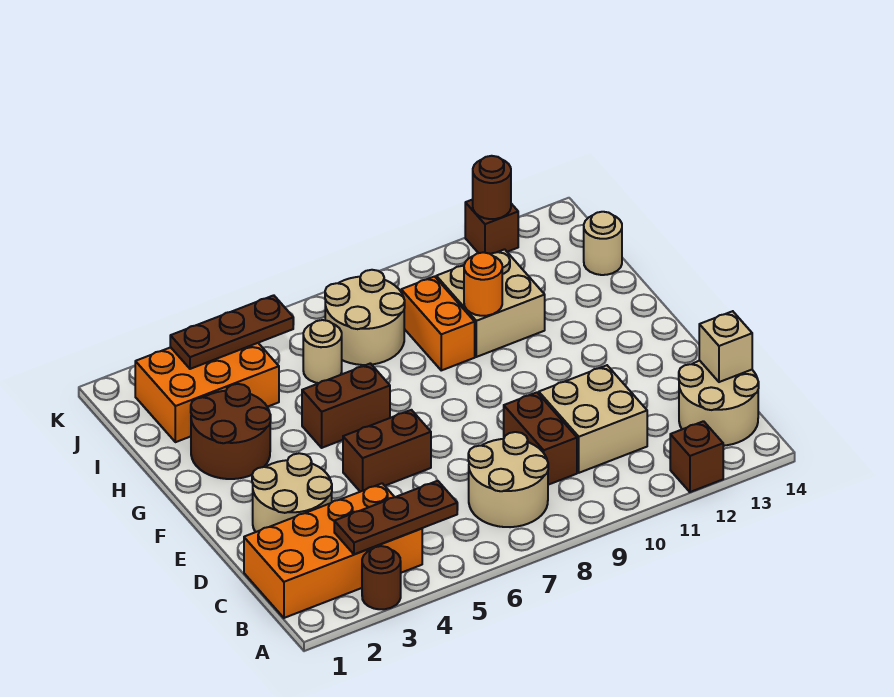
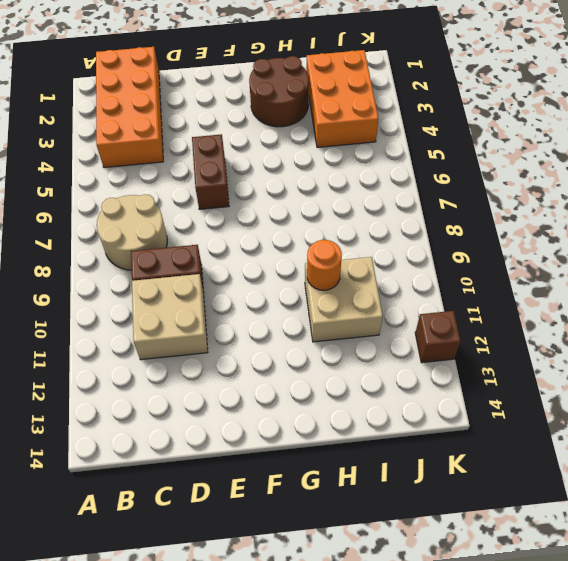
none -> brown round brick A3 level 1
none -> brown brick A12 level 1
none -> tan round brick B13:C14 level 1

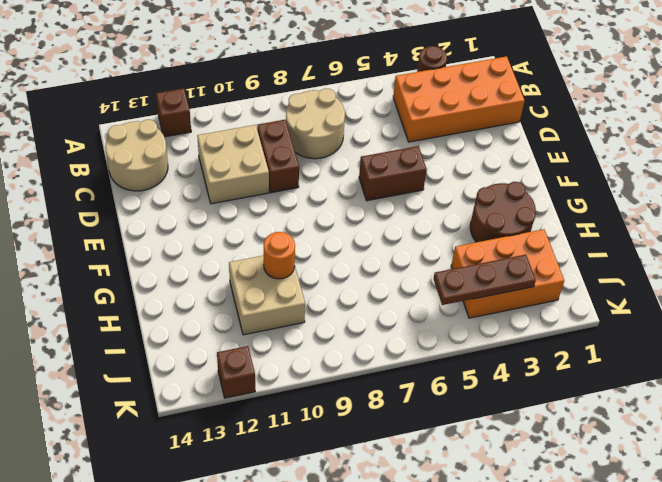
none -> tan round brick D2:E3 level 1
none -> brown brick G5:G6 level 1
none -> orange brick H9:I9 level 1

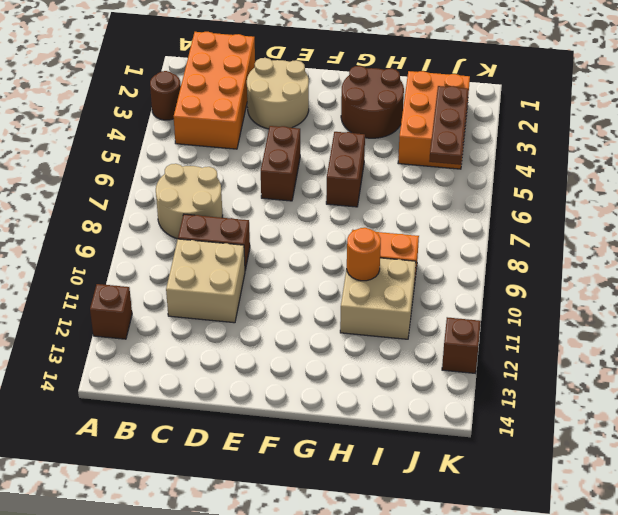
none -> tan round brick B13:C14 level 1
none -> tan round brick I6 level 1
none -> tan round brick I7:J8 level 1

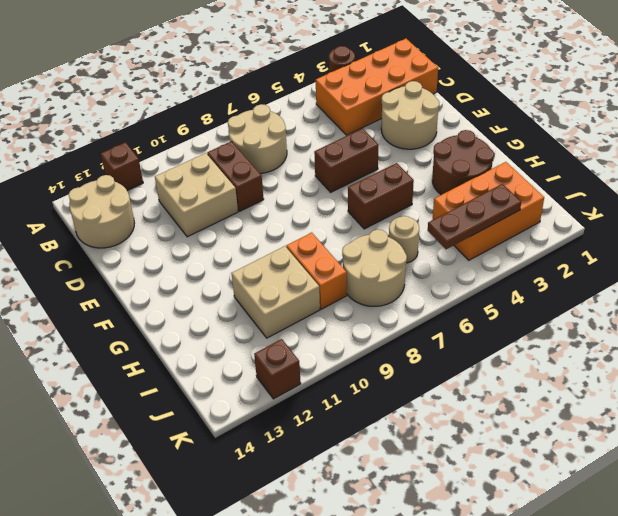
none -> tan round brick I14 level 1
none -> brown plate B3:B5 level 2
none -> tan brick C14 level 2

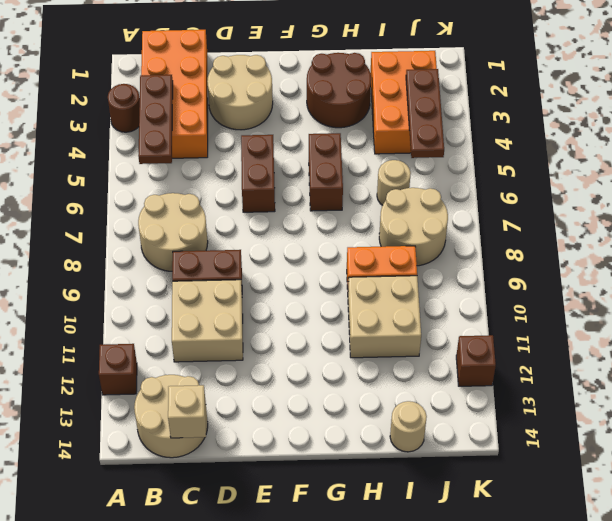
none -> orange round brick H10 level 2
none -> brown round brick K12 level 2

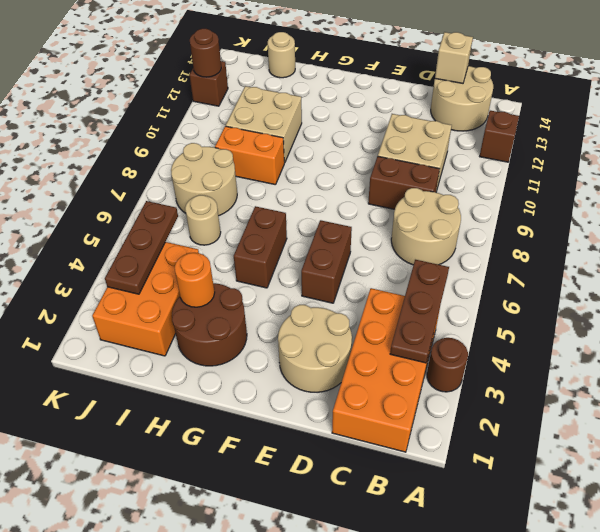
orange round brick H3 level 2 -> orange round brick H10 level 2

